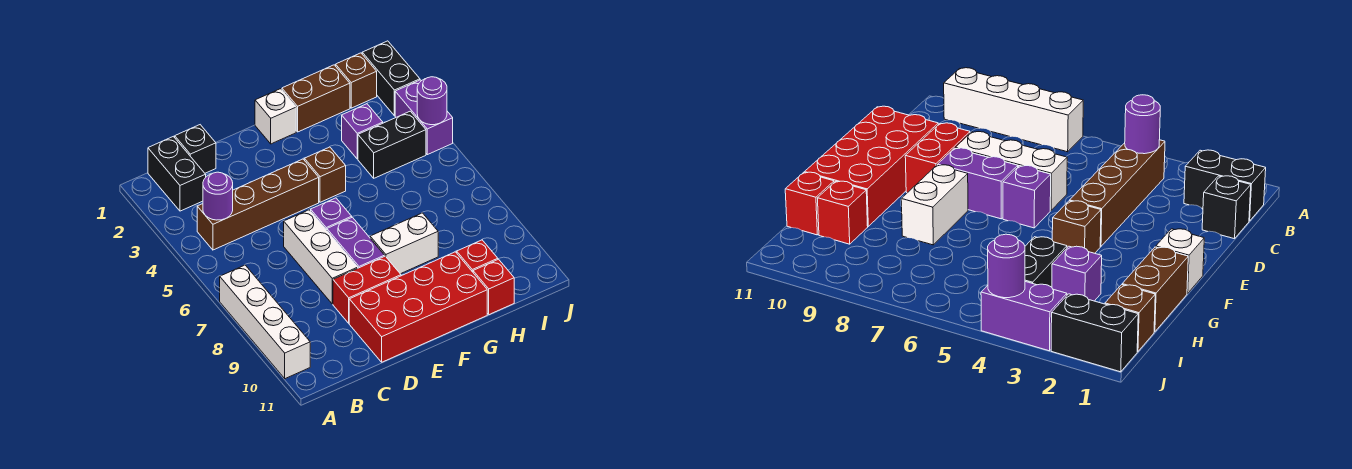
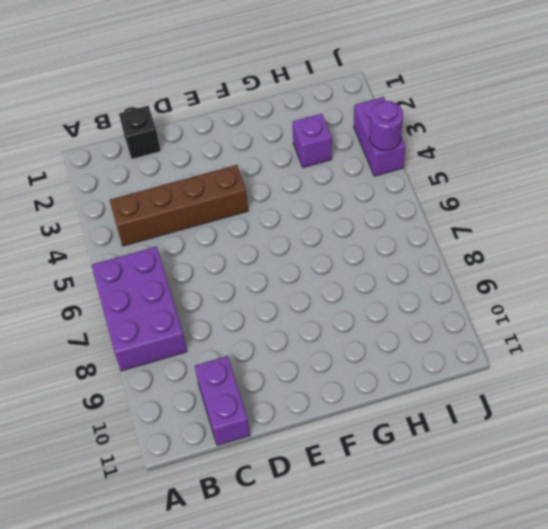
purple brick A6:B8 level 1 -> white brick A7:A10 level 1
purple brick C10:C11 level 1 -> purple brick E7:E8 level 1
none -> black brick B1:B2 level 1
none -> white brick D6:D8 level 1
none -> red brick D9:E9 level 1

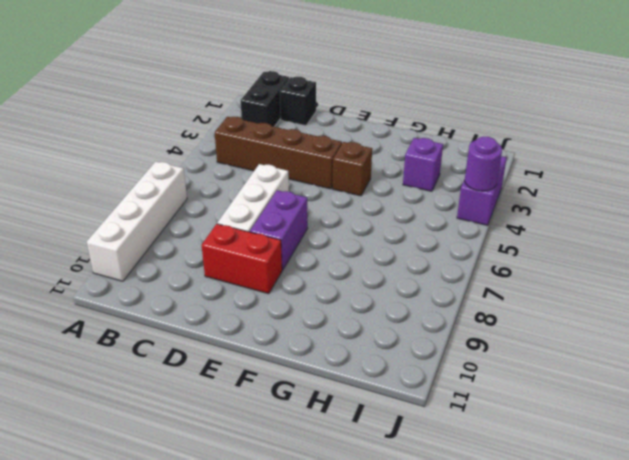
none -> red brick D10:G11 level 1
none -> purple brick E6 level 1
none -> white brick F1 level 1

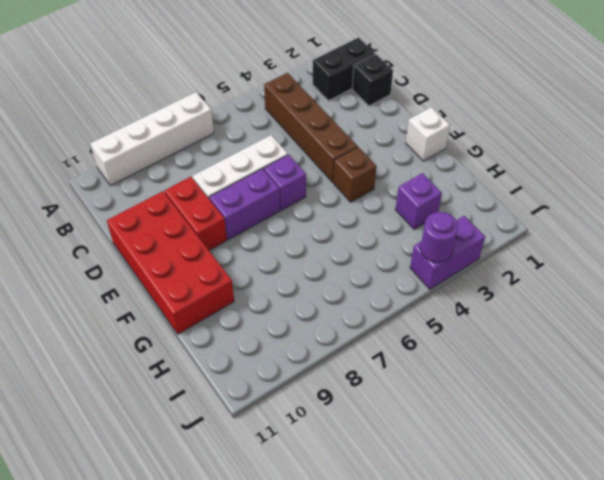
none -> white brick F8:G8 level 1
none -> brown brick G1:H1 level 1
none -> black brick H4:I4 level 1

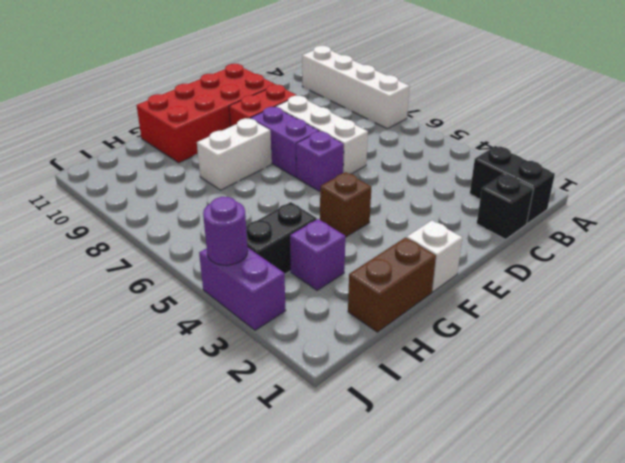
none -> brown brick B4:E4 level 1
none -> red brick H10 level 1
none -> red brick H11 level 1

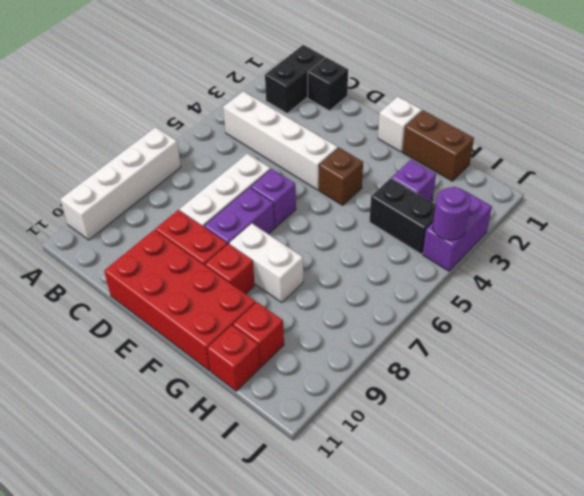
white brick B4:E4 level 1 -> brown brick B4:E4 level 1
red brick F9 level 1 -> none
none -> brown brick I1 level 1
none -> black brick J1:J2 level 1
none -> purple round brick B4 level 2

